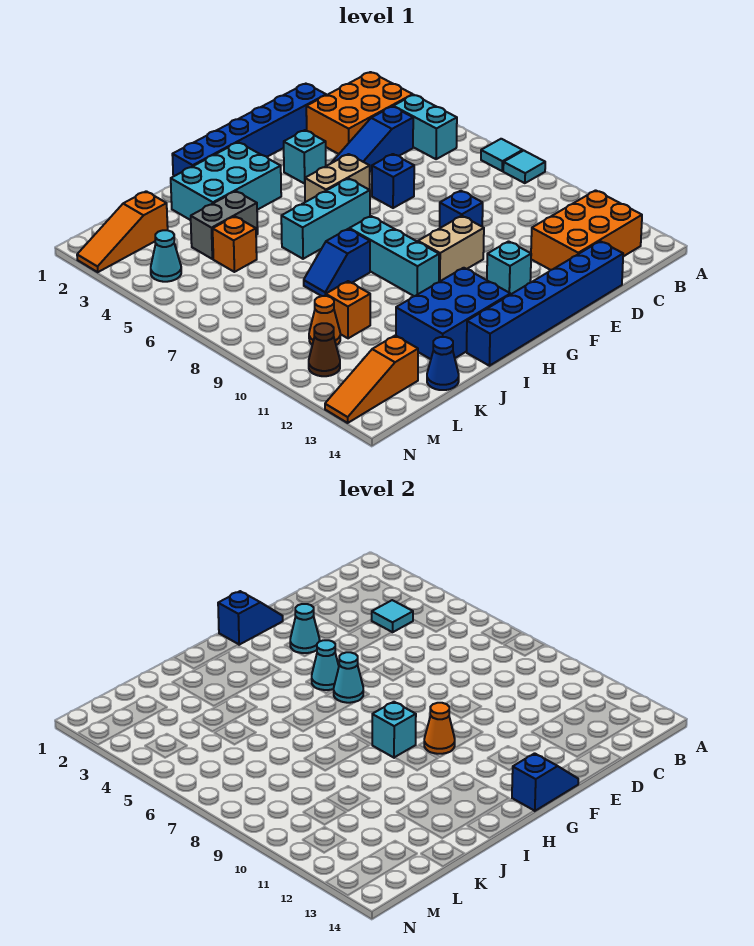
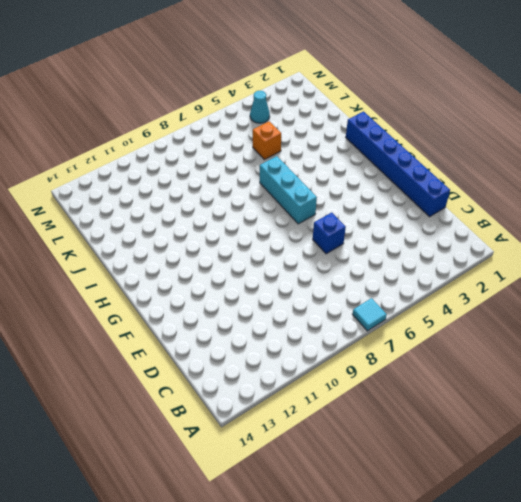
none -> cyan tile A8 level 1
none -> orange brick B2:D3 level 1
none -> cyan brick B4:B5 level 1
none -> orange brick B12:D13 level 1

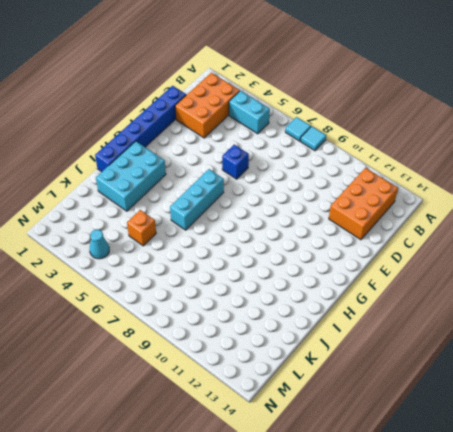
none -> blue slope C4:E4 level 1 top C
none -> blue brick D14:I14 level 1
none -> blue brick E9 level 1
none -> cyan brick F3 level 1

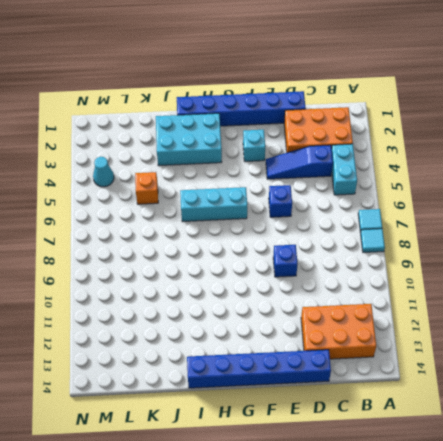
none -> tan brick F5:G5 level 1
none -> tan brick F10:G10 level 1
none -> cyan brick F12 level 1
none -> cyan brick H8:H10 level 1

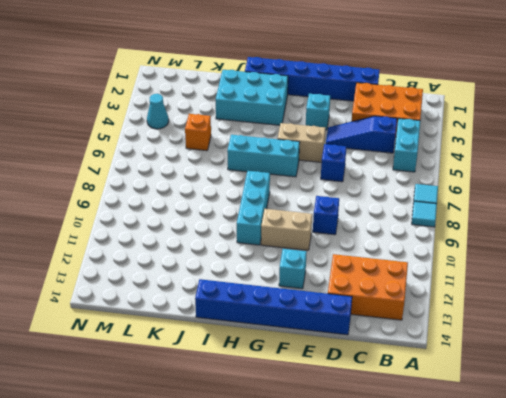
none -> blue brick H12:J13 level 1
none -> blue slope I8:J8 level 1 top I
none -> grey brick J4:K4 level 1
none -> orange brick K10 level 1

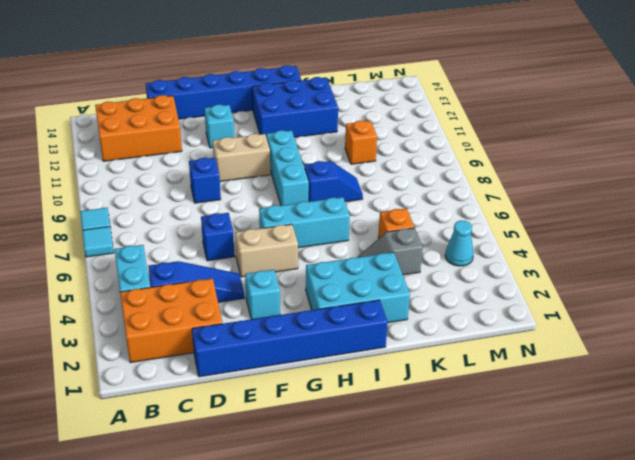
grey slope J4:K4 level 1 top K -> grey brick J4:K4 level 1
none -> blue cone K14 level 1
none -> orange slope L2:N2 level 1 top L
none -> orange cone L10 level 1
none -> orange slope L13:N13 level 1 top L

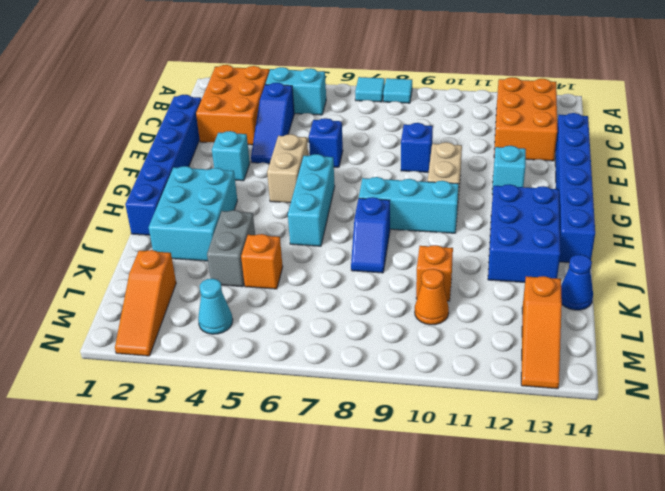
none -> brown cone M11 level 1
none -> cyan tile C4 level 2
none -> blue slope F1:G1 level 2 top G
none -> cyan cone F3 level 2

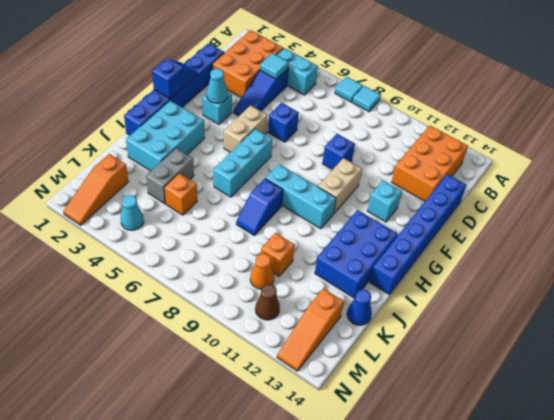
none -> blue slope F14:G14 level 2 top G
none -> cyan cone G5 level 2
none -> cyan cone G6 level 2
none -> orange cone G10 level 2

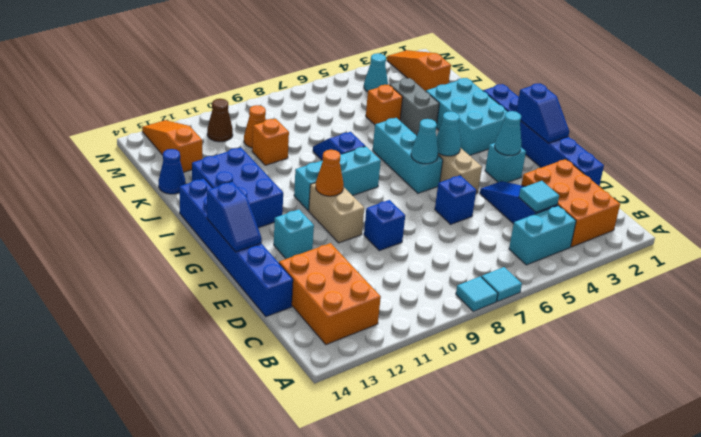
none -> cyan brick H9 level 2

